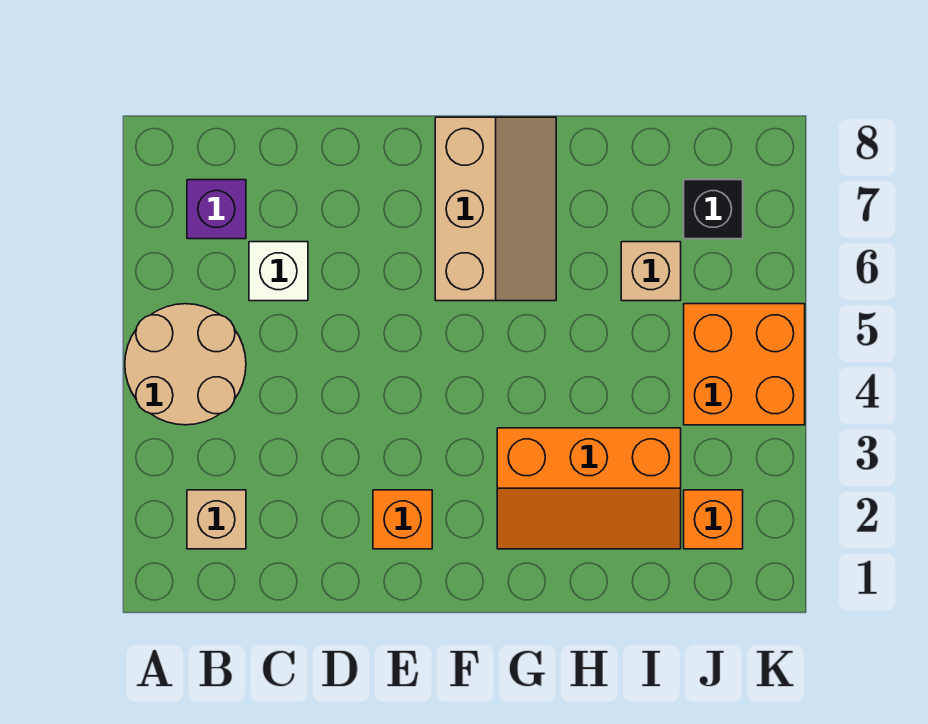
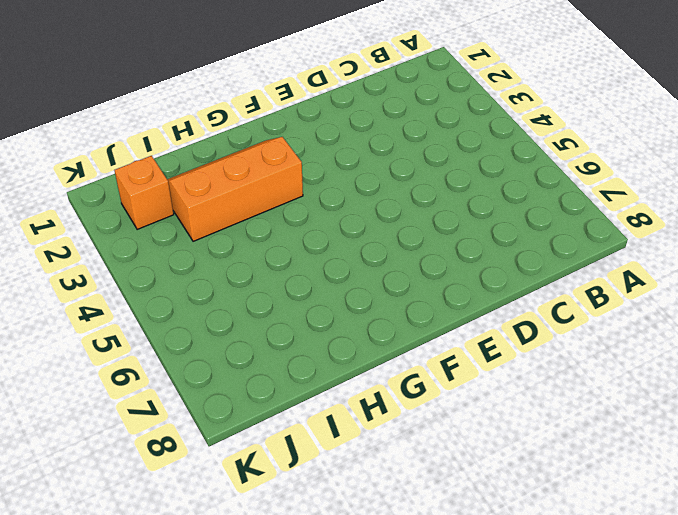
none -> tan round brick A4:B5 level 1
none -> tan brick B2 level 1

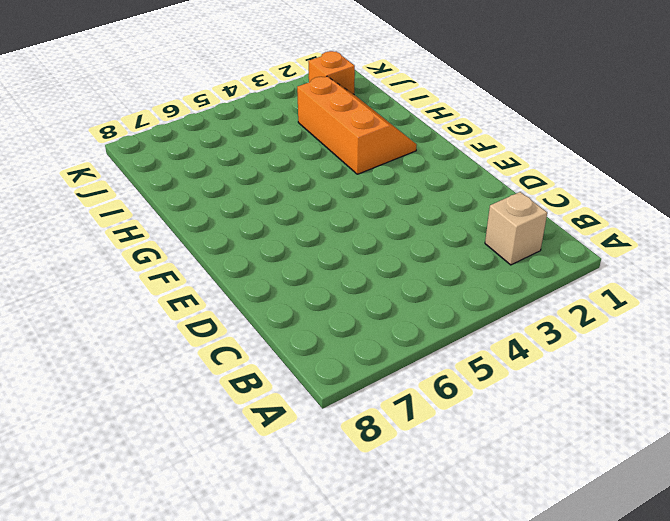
none -> tan round brick A4:B5 level 1
none -> purple brick B7 level 1

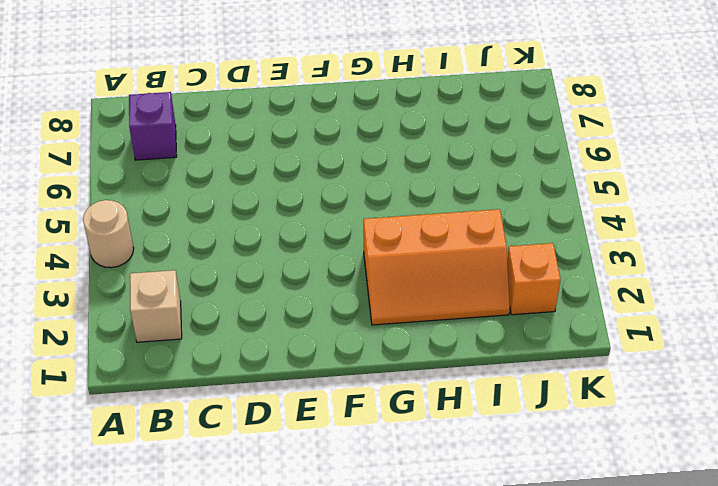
tan round brick A4 level 1 -> tan round brick A4:B5 level 1
none -> white brick C6 level 1
none -> orange brick E2 level 1

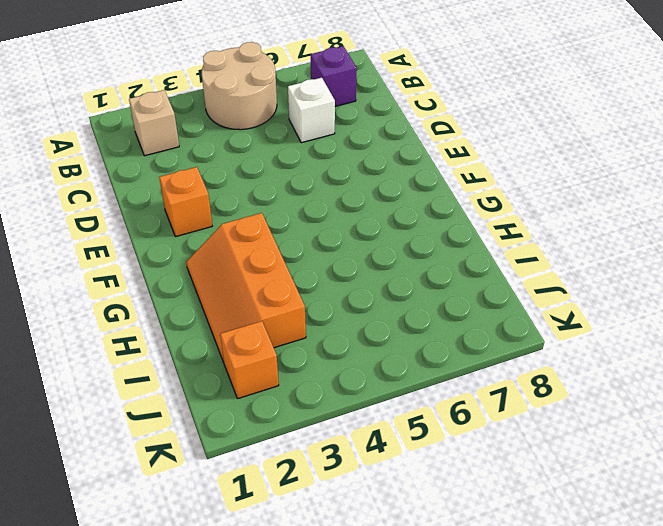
none -> tan slope F6:G8 level 1 top F
none -> tan brick I6 level 1

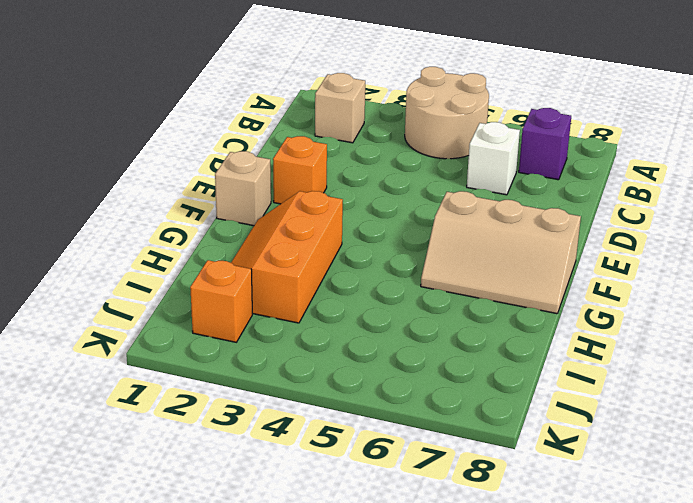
tan brick F1 level 1 -> tan brick I6 level 1
none -> orange brick J4:K5 level 1
none -> black brick J7 level 1

